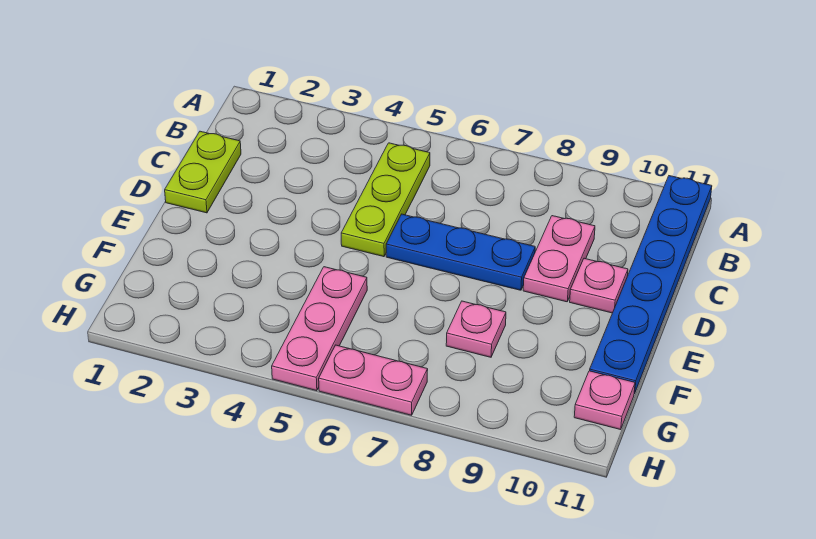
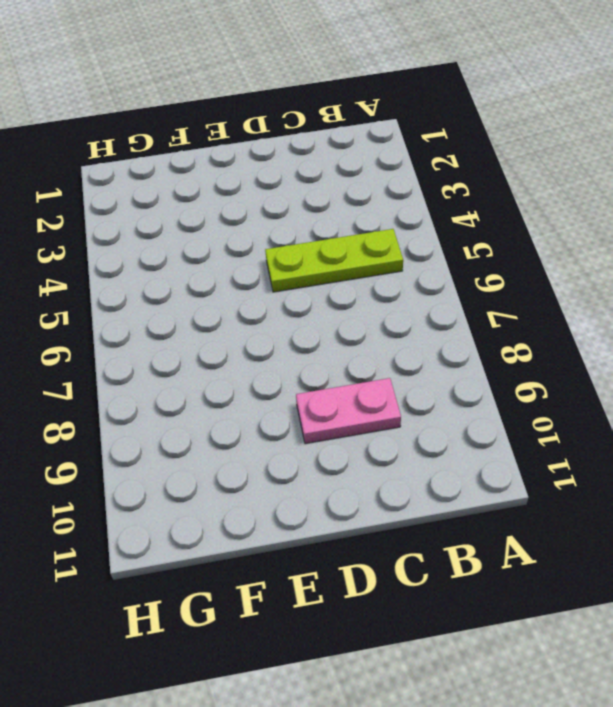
none -> blue plate A11:F11 level 1
none -> lime plate C1:D1 level 1

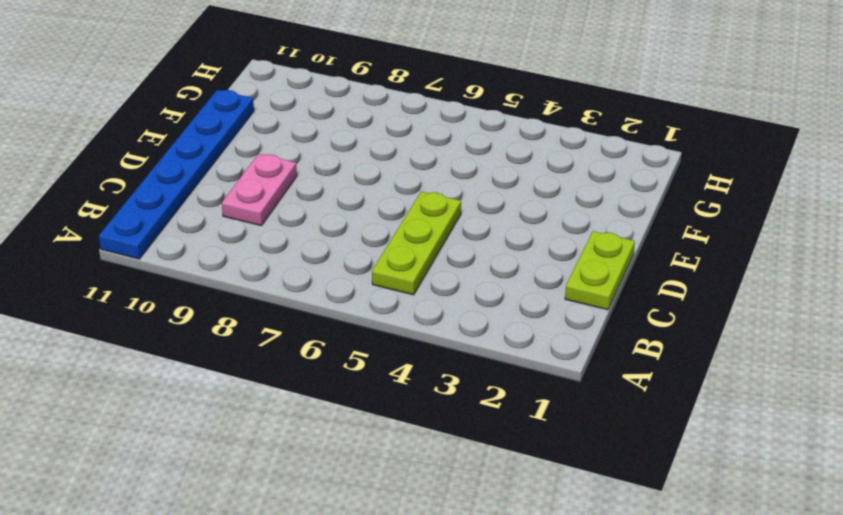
none -> blue plate D6:D8 level 1
none -> pink plate D10 level 1

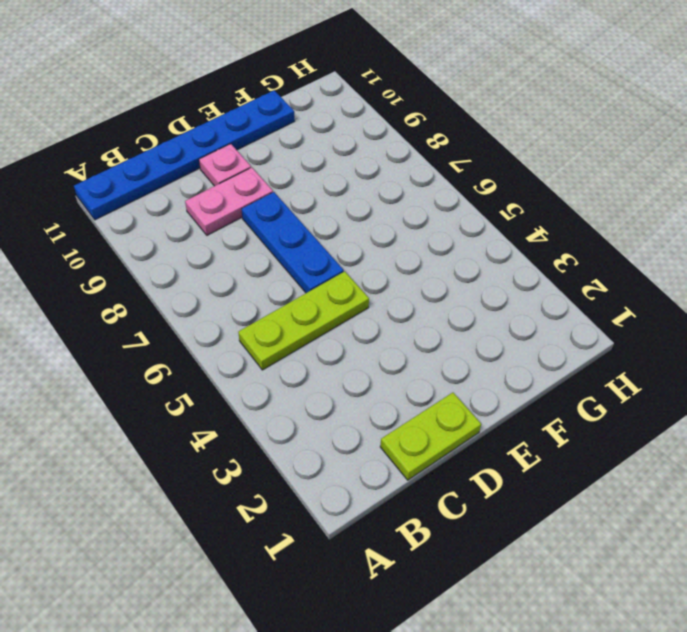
none -> pink plate F5:H5 level 1
none -> pink plate F8 level 1

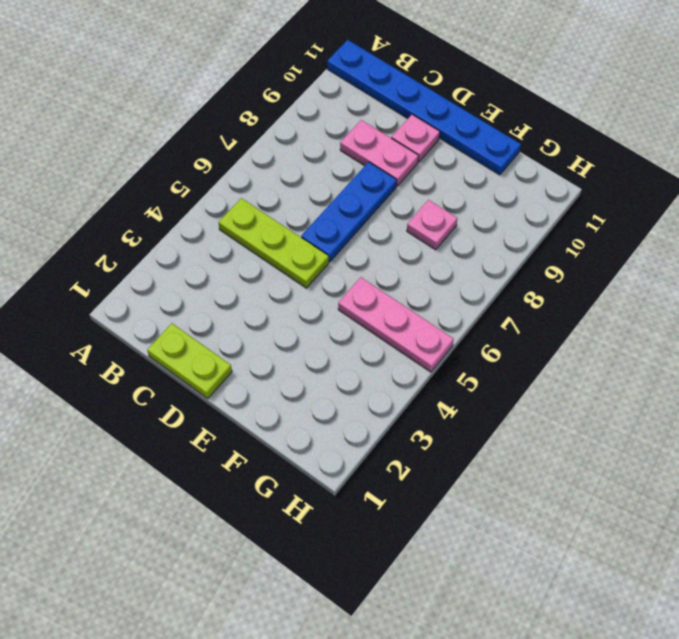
none -> pink plate G11 level 1
none -> pink plate H6:H7 level 1

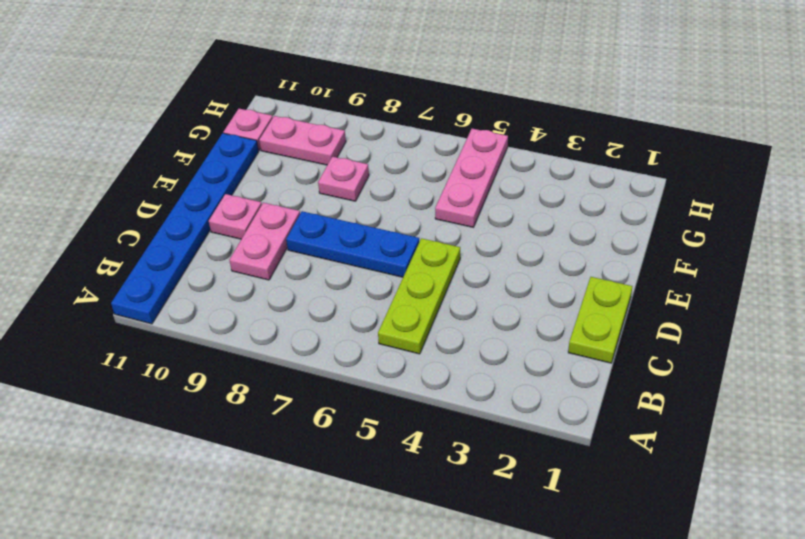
pink plate G9:G10 level 1 -> pink plate H6:H7 level 1

